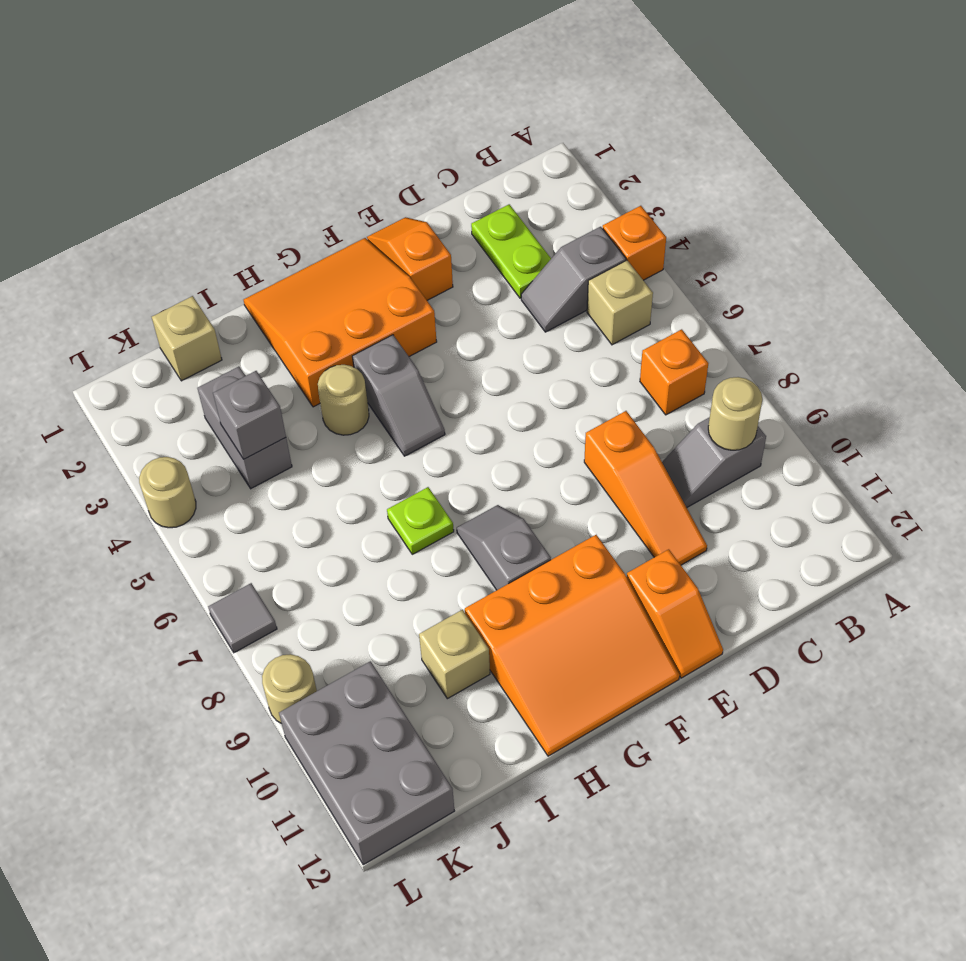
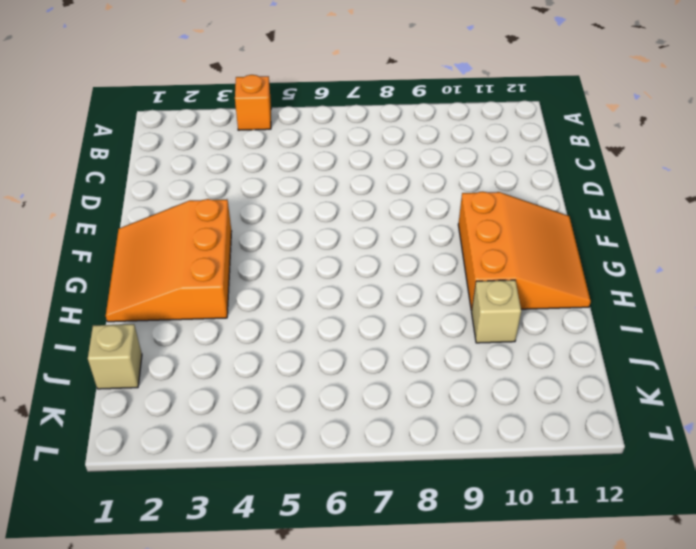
none -> grey slope B4:C4 level 1 top B
none -> tan brick B5 level 1
none -> orange brick B7 level 1

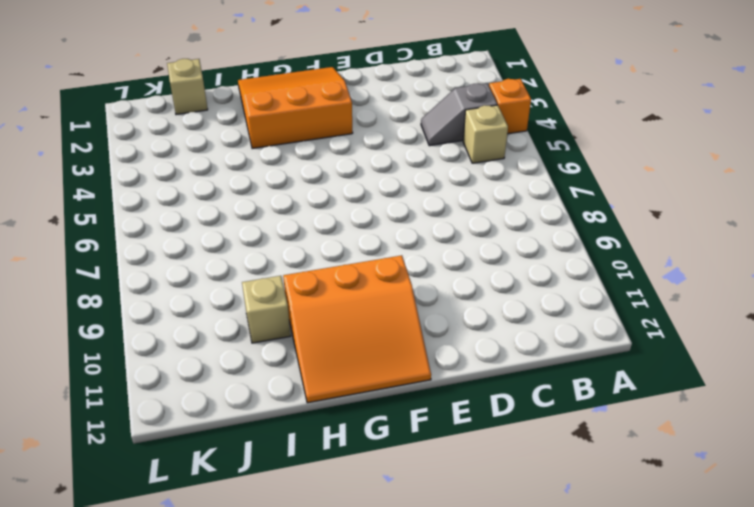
none -> orange brick B7 level 1
none -> grey slope B9:C9 level 1 top B
none -> lime plate C2:C3 level 1

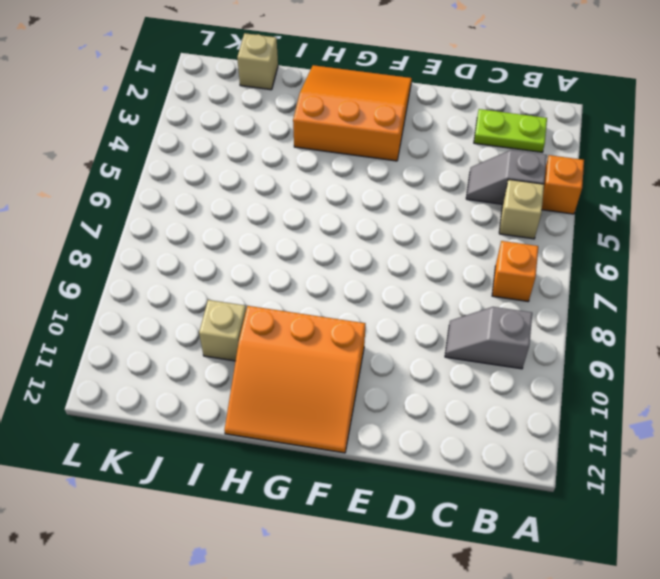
lime plate B2:C2 level 1 -> lime plate C2:C3 level 1
none -> orange slope D8:D10 level 1 top 8
none -> orange slope E1:E2 level 1 top 2
none -> orange slope E11:E12 level 1 top 11

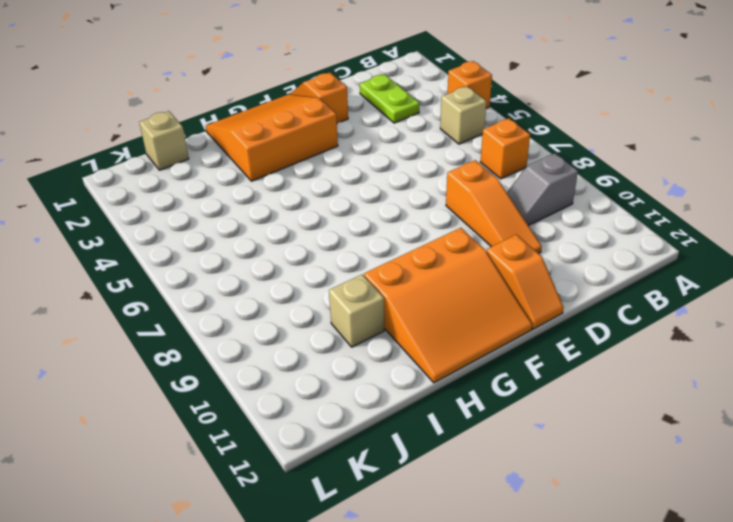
none -> grey slope B4:C4 level 1 top B
none -> grey slope G4:G5 level 1 top 4
none -> grey slope G8:G9 level 1 top 9

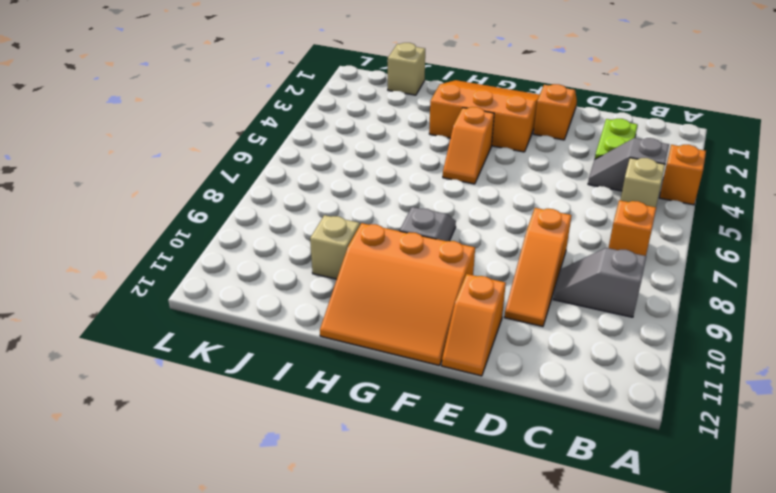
orange slope G4:G5 level 1 top 4 -> grey slope G4:G5 level 1 top 4
none -> tan round brick H4 level 1
none -> lime plate H7 level 1
none -> grey brick J3:J4 level 1

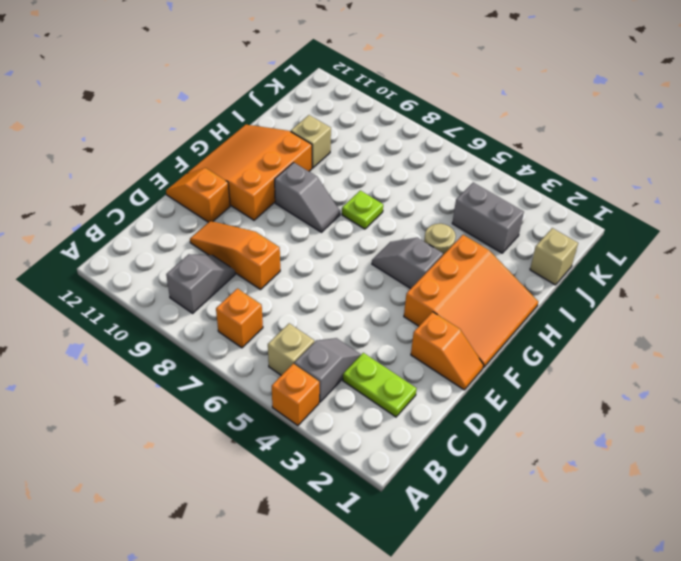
none -> grey brick K10:L12 level 1
none -> tan round brick L4 level 1
none -> grey tile L7 level 1

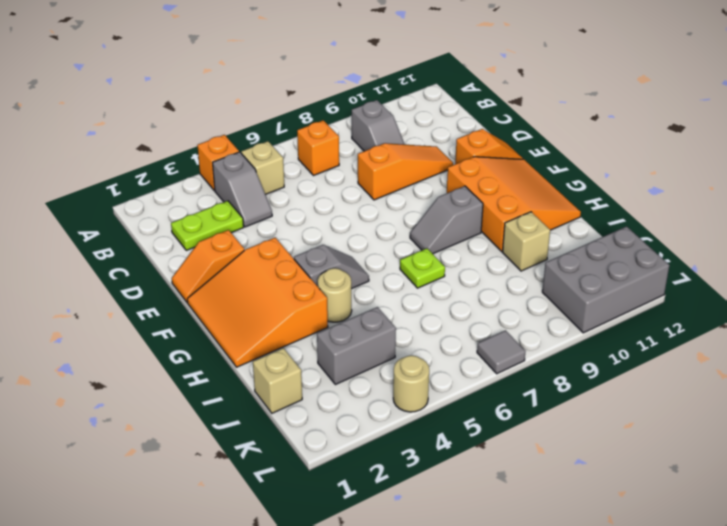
none -> tan round brick L9 level 1
none -> tan round brick B9 level 2
none -> grey brick J4 level 2

